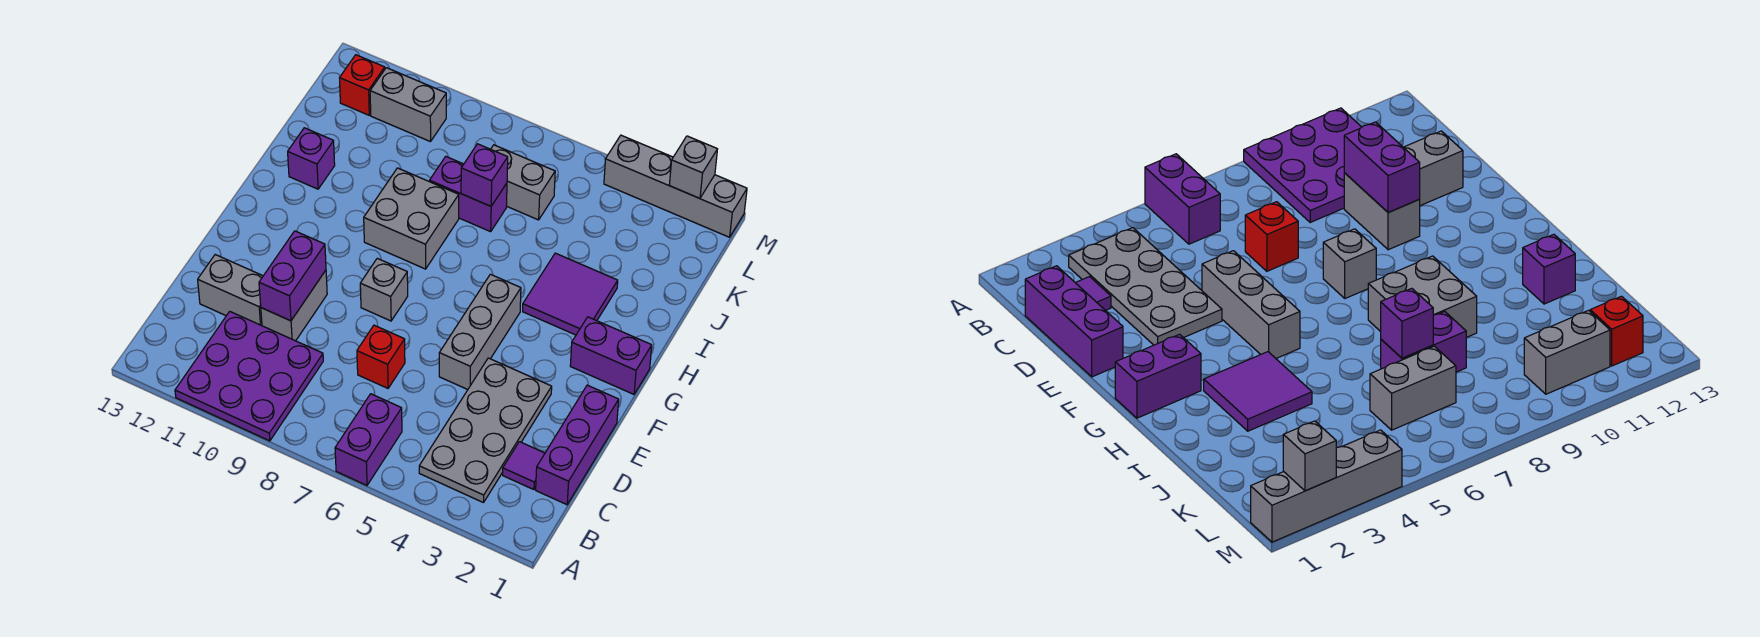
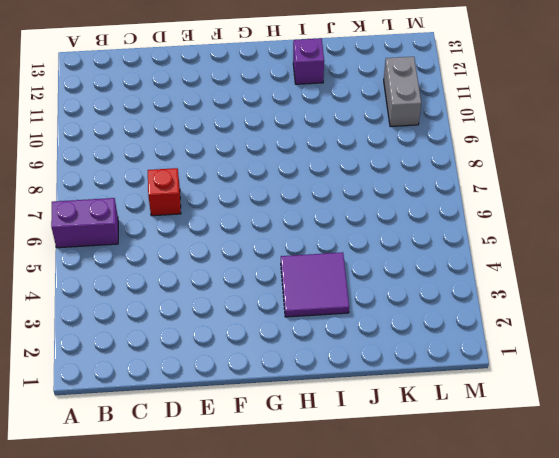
none -> purple plate A9:C11 level 1
none -> grey plate B3:E4 level 1
none -> purple brick C1:E1 level 1

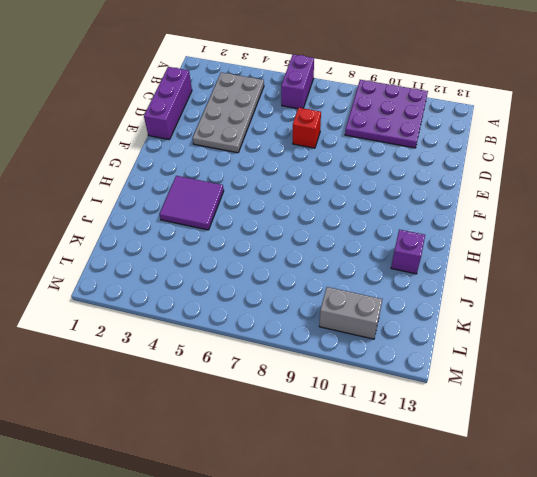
none -> purple tile C2 level 1
none -> grey brick D10:E10 level 1
none -> grey brick D11:D12 level 1

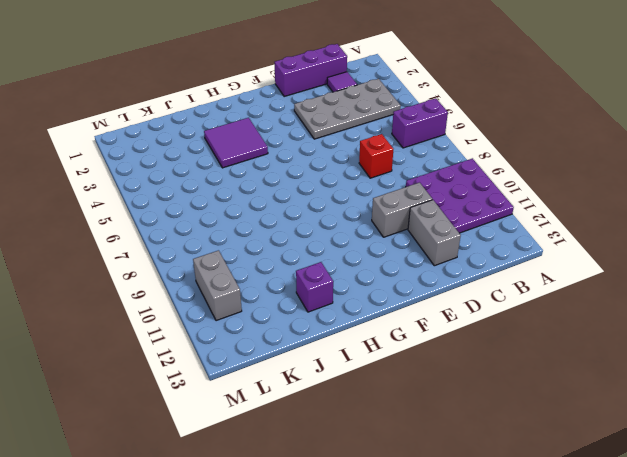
none -> grey brick E5:G5 level 1
none -> grey brick F8 level 1
none -> purple brick G1:G2 level 1

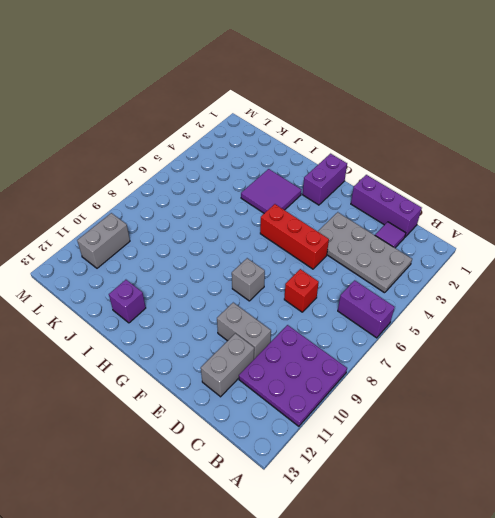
red brick E5:G5 level 1 -> grey brick E5:G5 level 1
none -> grey brick H8:I9 level 1
none -> purple brick J7:J8 level 1
none -> grey brick K6:K7 level 1

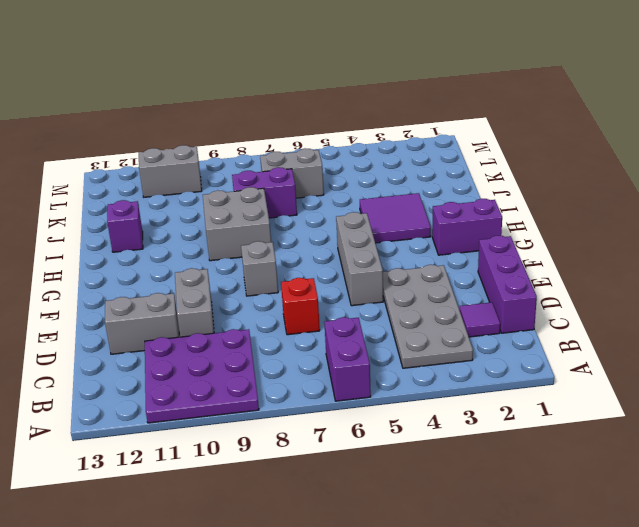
none -> red brick L12 level 1
none -> grey brick M1:M4 level 1
none -> purple brick D10:E10 level 2

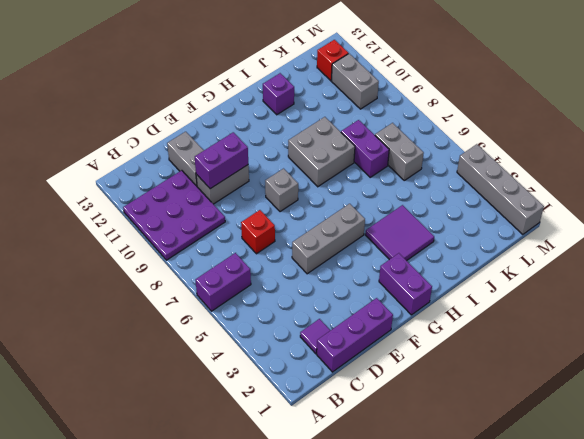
none -> grey plate B3:E4 level 1
none -> purple brick J7 level 2
none -> grey brick M2 level 2

